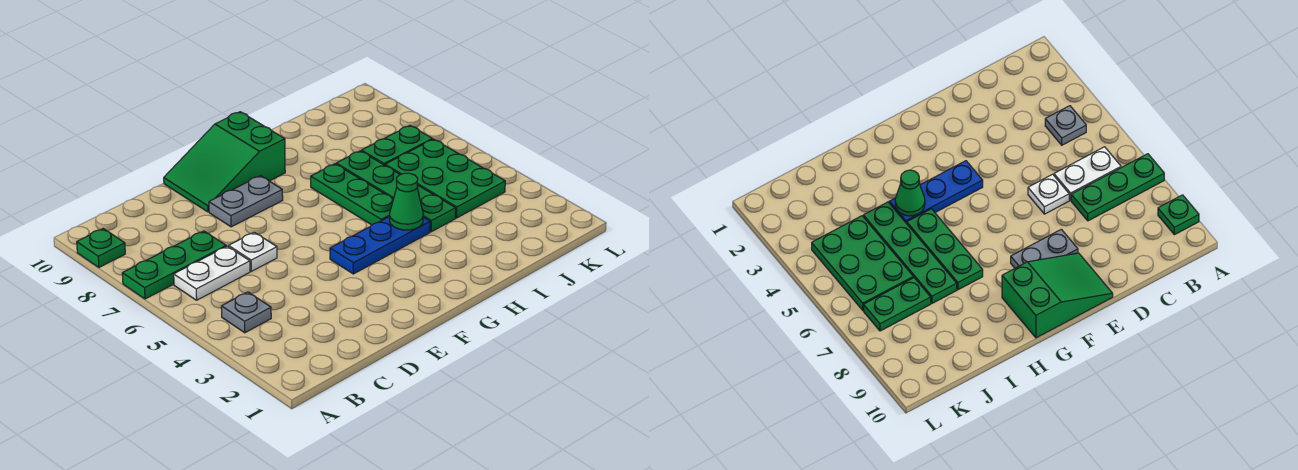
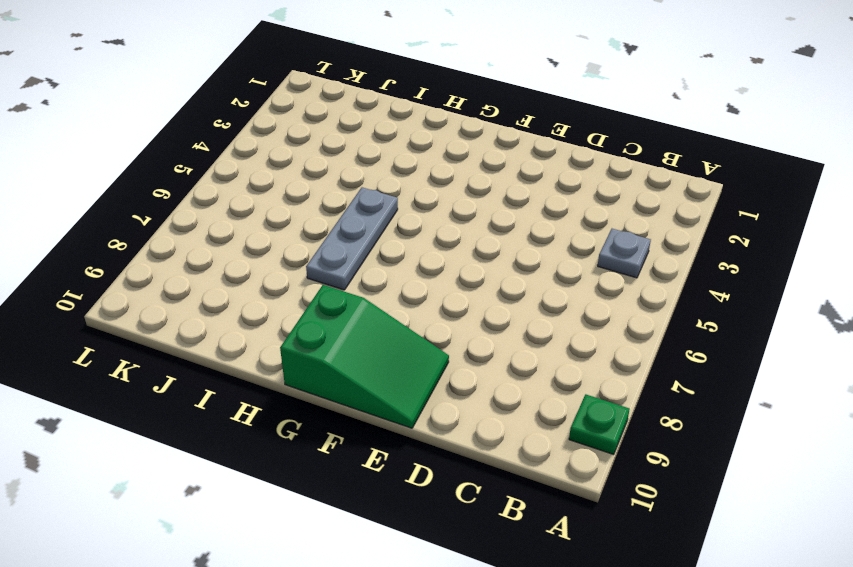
grey plate H5:H7 level 1 -> green plate H5:H7 level 1
none -> green plate A7:C7 level 1
none -> white plate B6:C6 level 1
none -> white plate D6 level 1

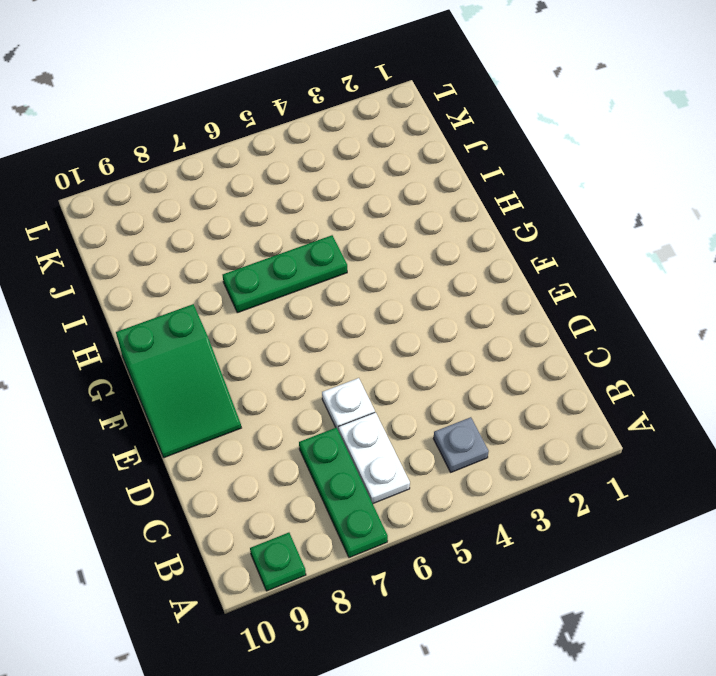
none -> grey plate E8:F8 level 1
none -> blue plate F4:H4 level 1
none -> green plate I4:I7 level 1

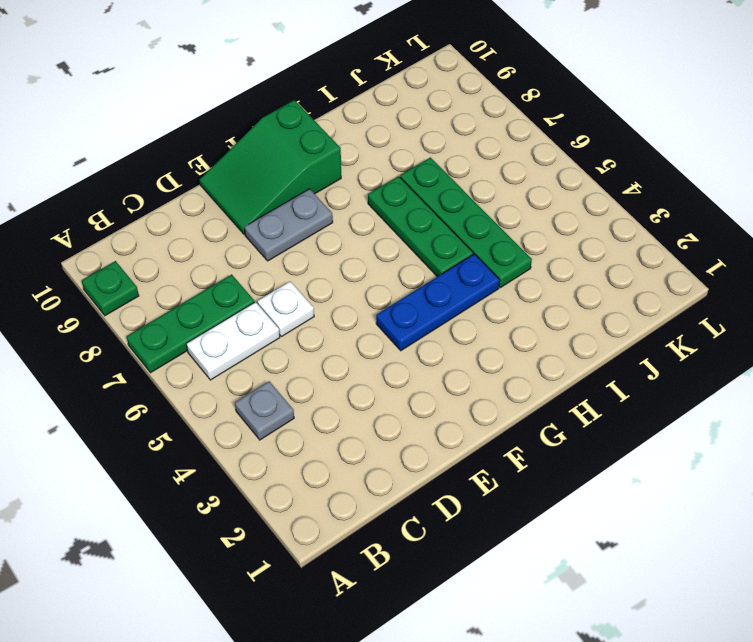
none -> green plate J4:K6 level 1
none -> green plate J7:K7 level 1
none -> green cone H4 level 2

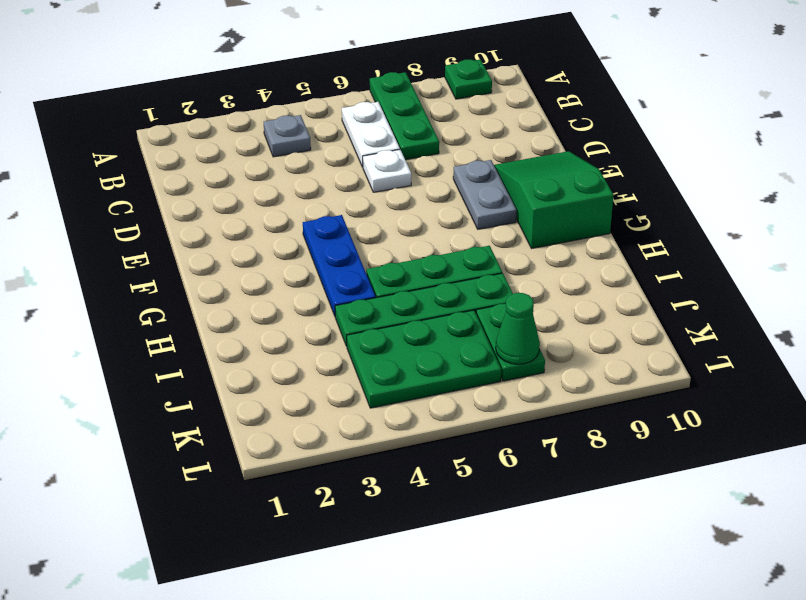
green cone K7 level 2 -> green cone H4 level 2

